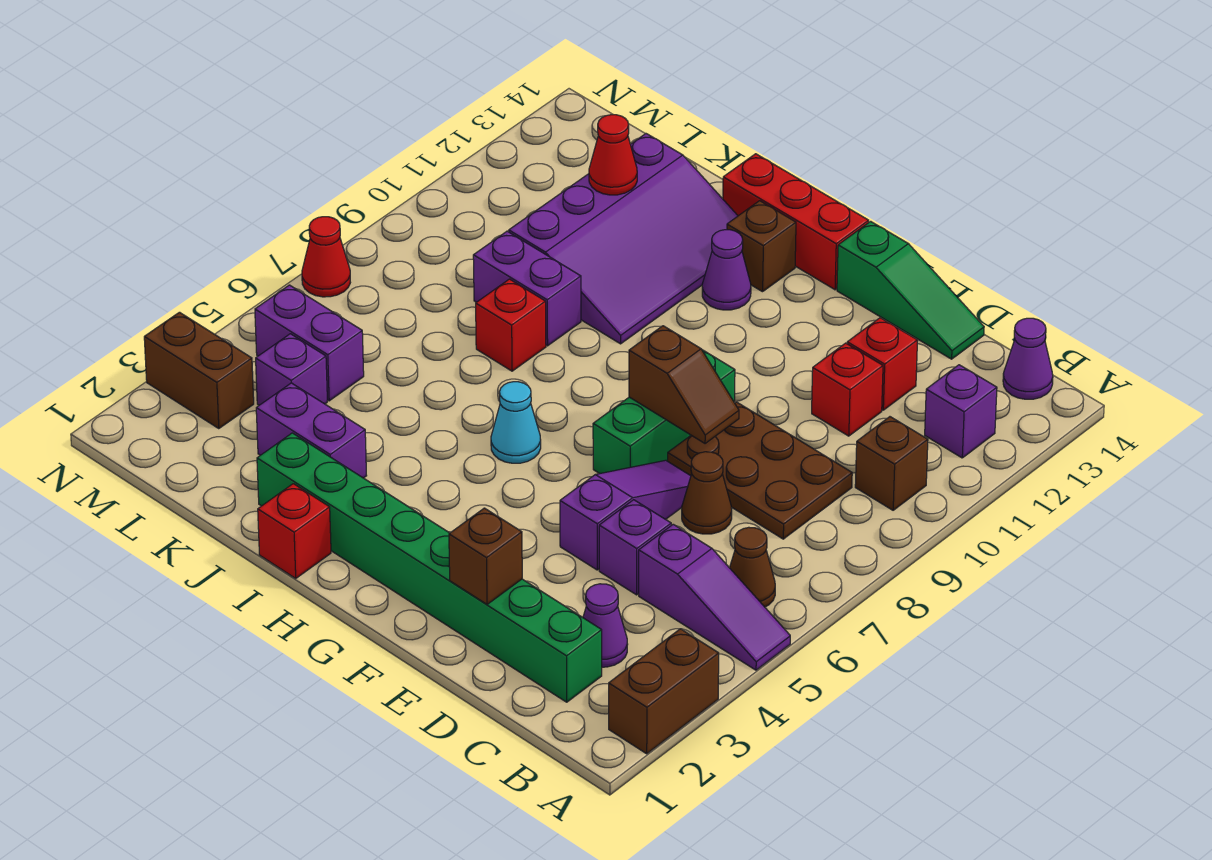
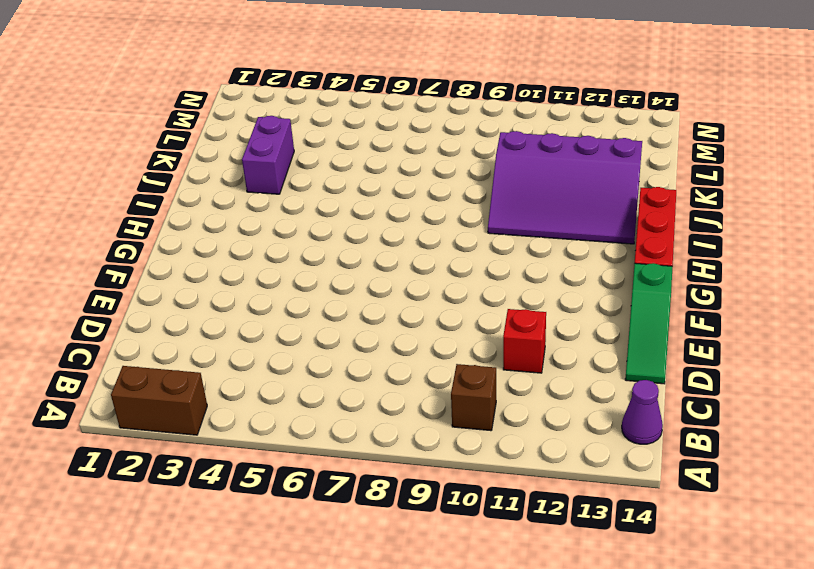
none -> purple slope A5:C5 level 1 top C
none -> brown cone B6 level 1
none -> purple brick B12 level 1
none -> green brick C2:J2 level 1

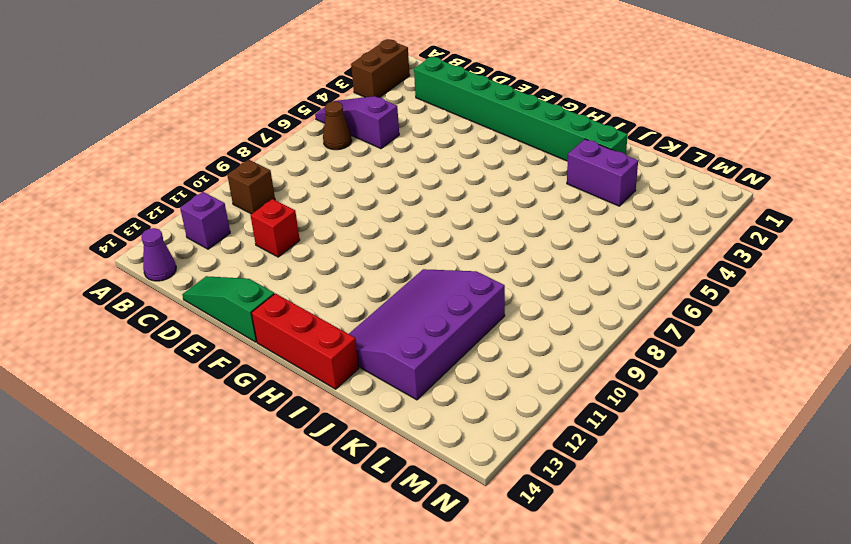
none -> purple cone C3 level 1
none -> brown plate C8:E9 level 1
none -> purple brick D5 level 1
none -> brown cone D7 level 1

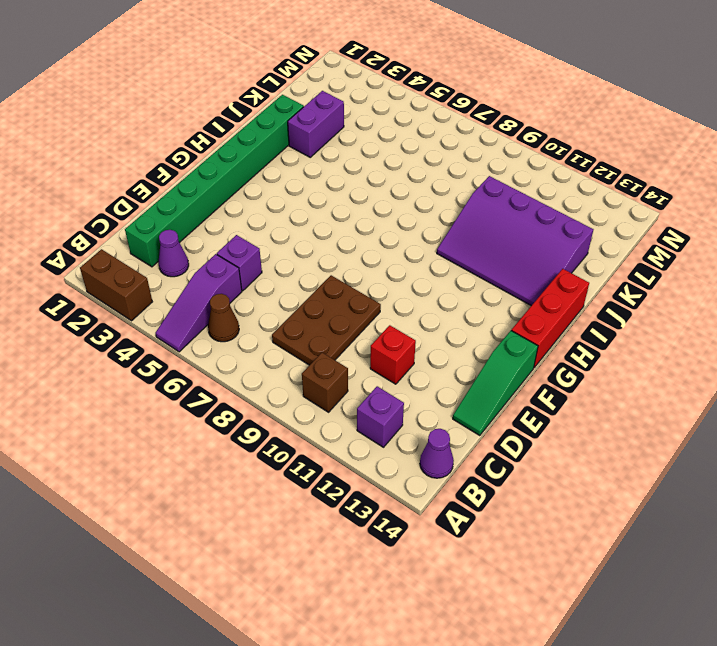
none -> brown cone D7 level 1
none -> red brick D12 level 1
none -> purple slope E5:E7 level 1 top 5
none -> green brick F7:F9 level 1

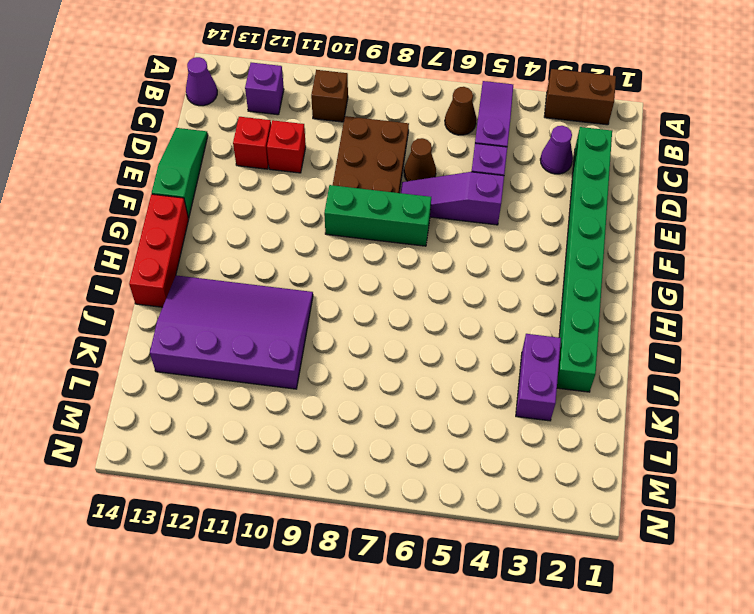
none -> cyan cone H6 level 1
none -> purple cone H12 level 1
none -> brown brick H13 level 1
none -> red brick I1 level 1

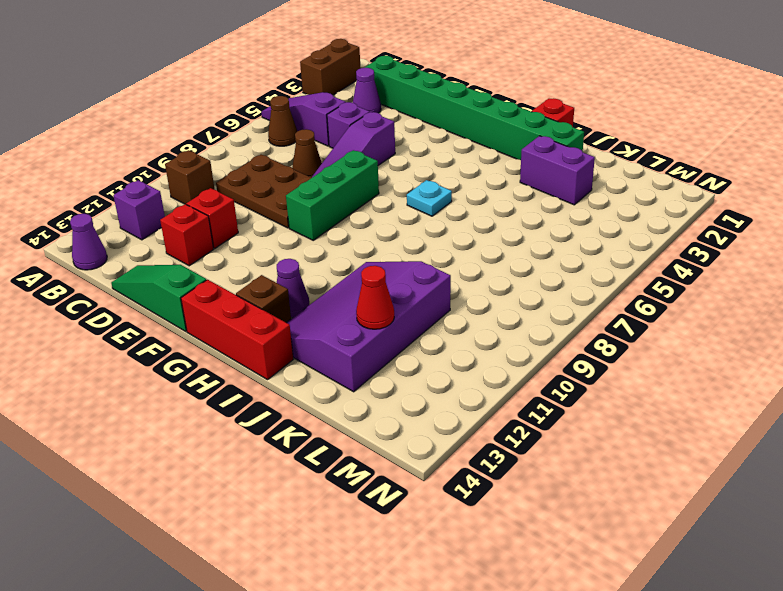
cyan plate H6 level 1 -> cyan cone H6 level 1
none -> red brick J8 level 1
none -> purple brick J9:K9 level 1
none -> purple brick L4 level 1
none -> purple brick L5:M5 level 1

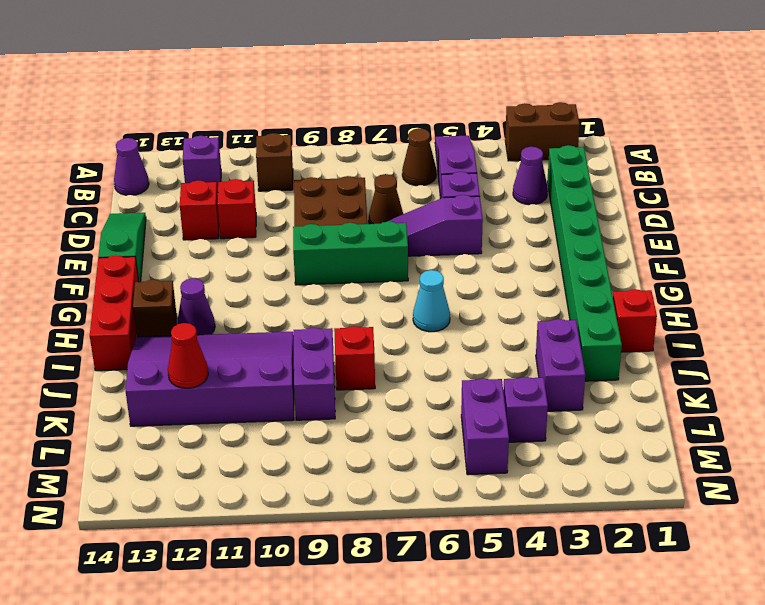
none -> brown brick M3:N3 level 1
none -> red cone N7 level 1
none -> brown brick E2 level 2
none -> brown slope E8:F8 level 2 top F

